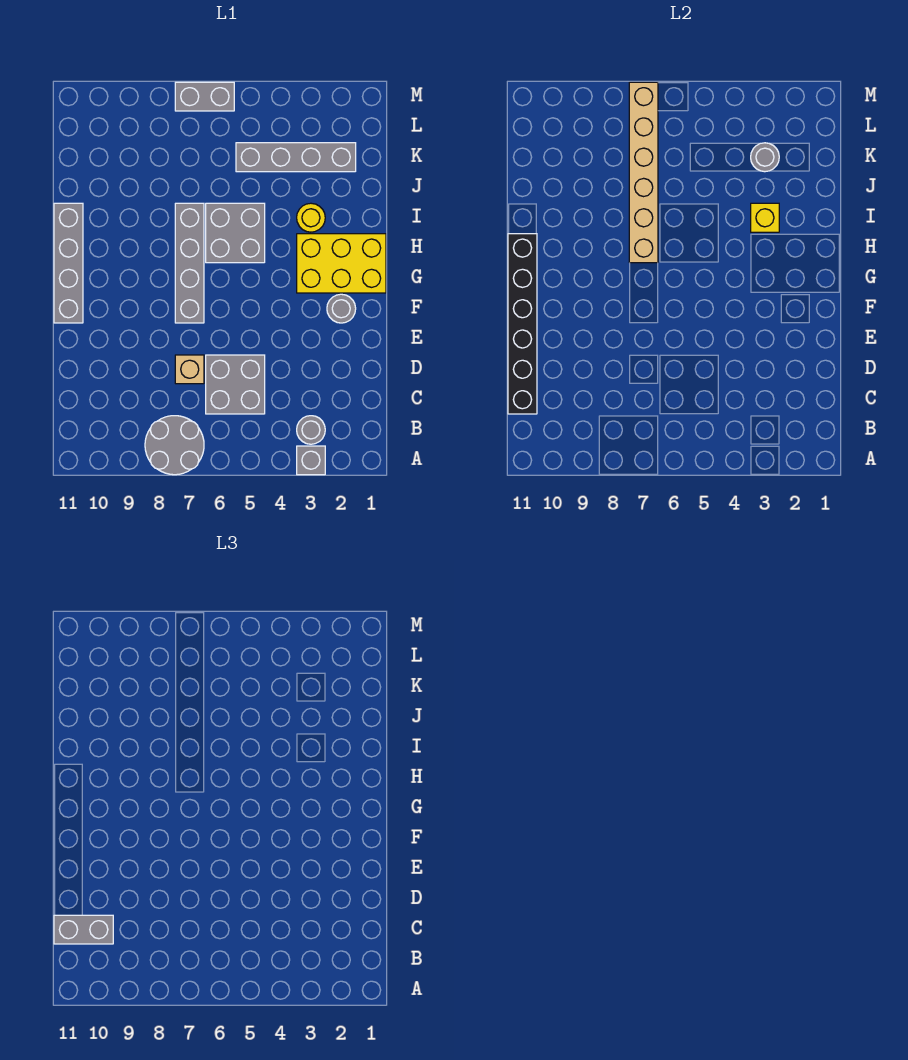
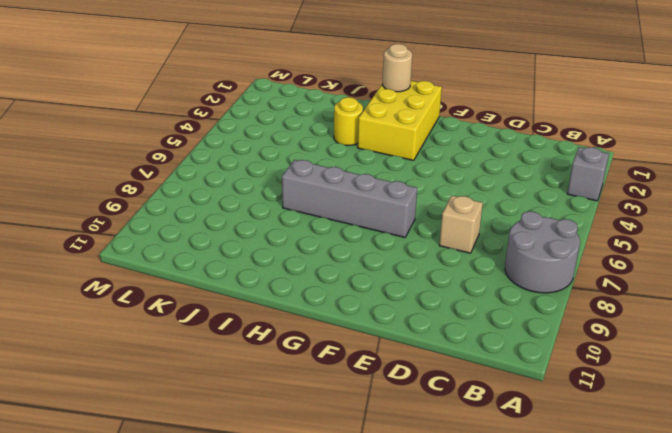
tan round brick H1 level 2 -> none
none -> grey round brick B3 level 1
none -> grey brick C5:D6 level 1
none -> grey round brick F2 level 1

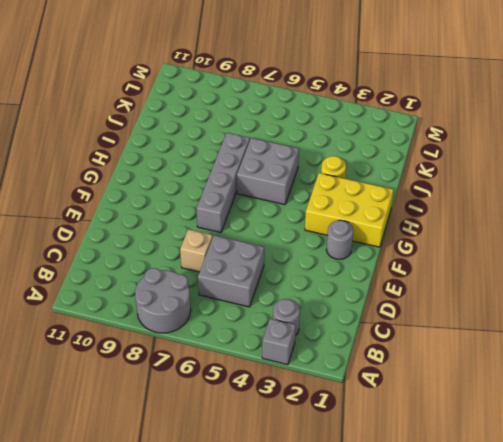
none -> grey brick F11:I11 level 1
none -> grey brick K2:K5 level 1
none -> grey brick M6:M7 level 1

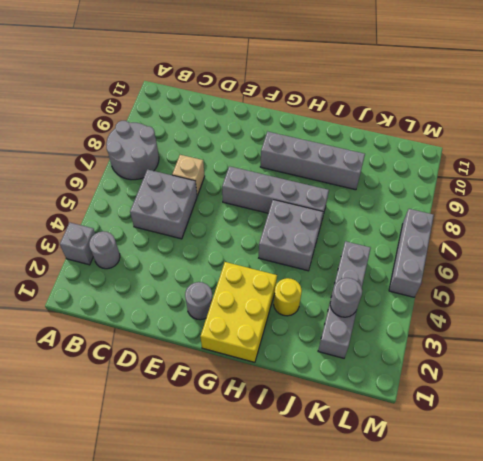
grey brick G9:J9 level 1 -> grey brick F11:I11 level 1
grey brick M5:M7 level 1 -> grey brick M6:M7 level 1
none -> black brick C11:H11 level 2
none -> tan brick H7:M7 level 2
none -> yellow brick I3 level 2

